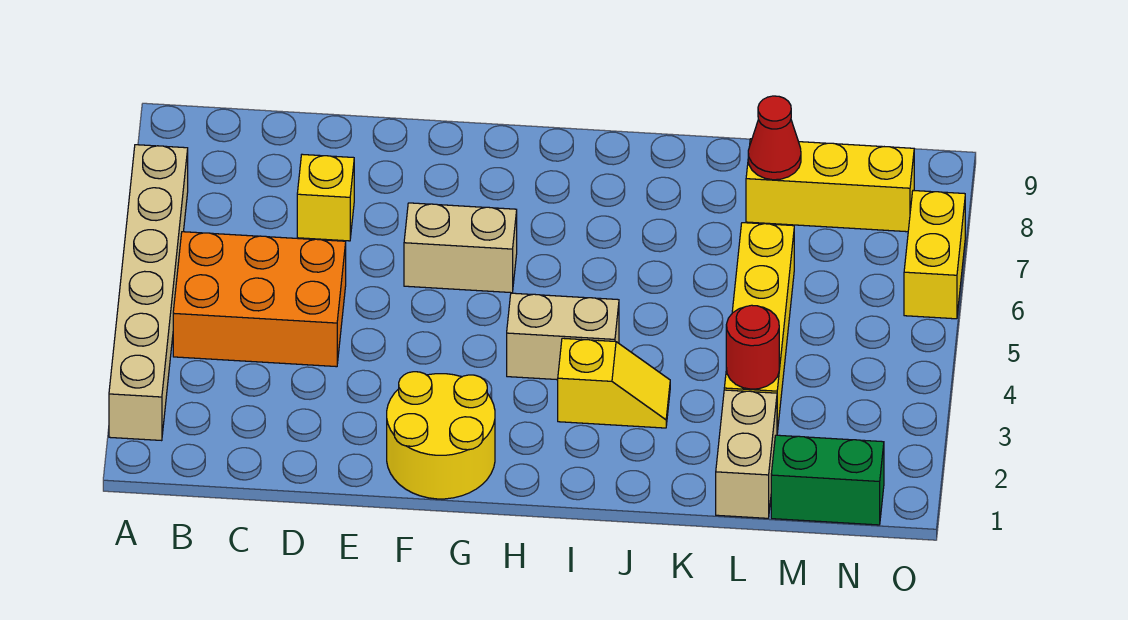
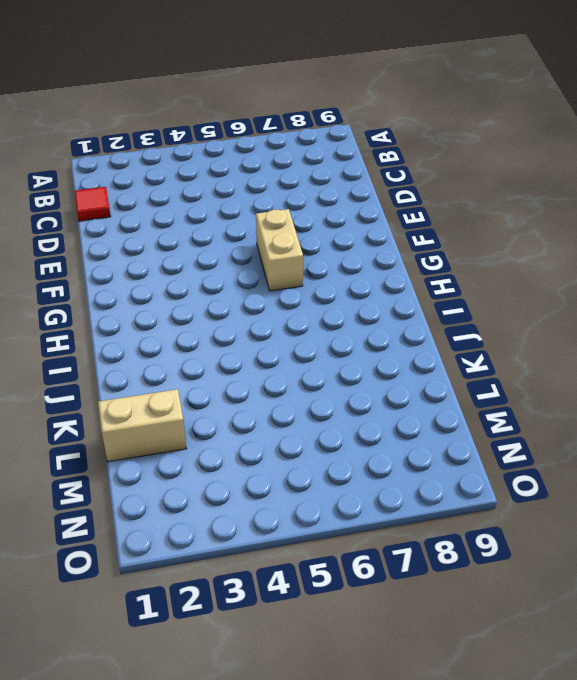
red tile C1 level 1 -> none
none -> tan brick A2:A7 level 1
none -> orange brick B4:D5 level 1
none -> yellow brick D7 level 1

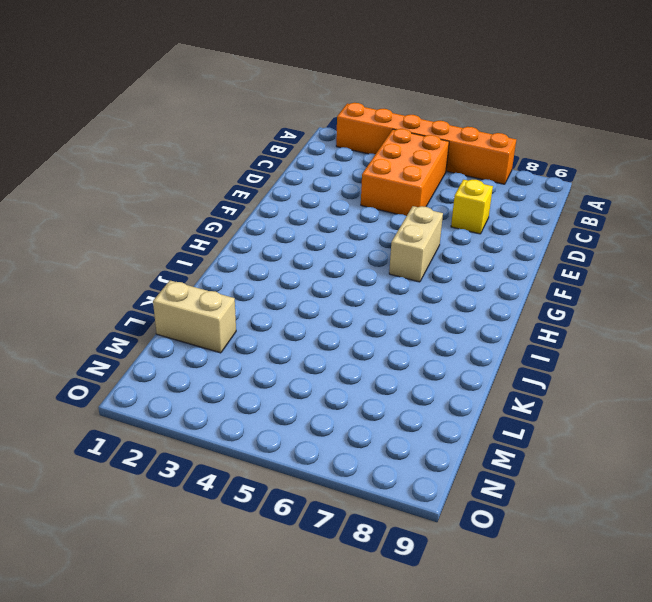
orange brick A2:A7 level 1 -> tan brick A2:A7 level 1
none -> yellow round brick F1:G2 level 1
none -> tan brick H4:I4 level 1
none -> yellow slope I3:J3 level 1 top I

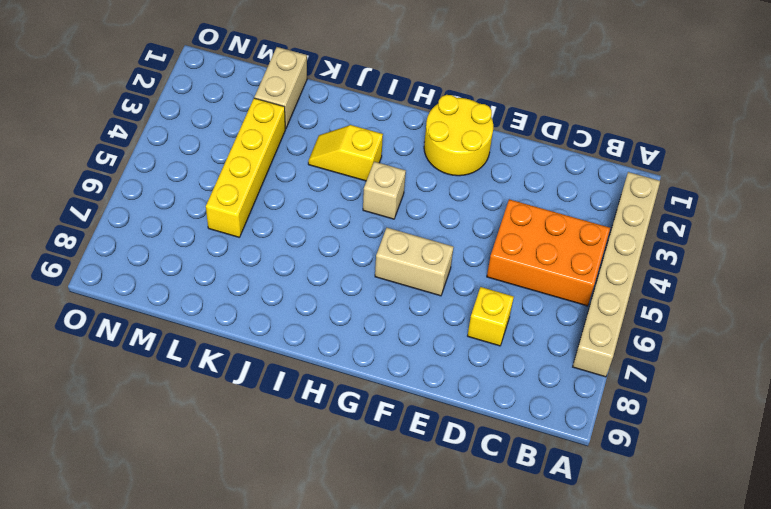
tan brick H4 level 1 -> tan brick H4:I4 level 1
none -> yellow brick L8:N8 level 1
none -> green brick M1:N1 level 1
none -> yellow brick O6:O7 level 1

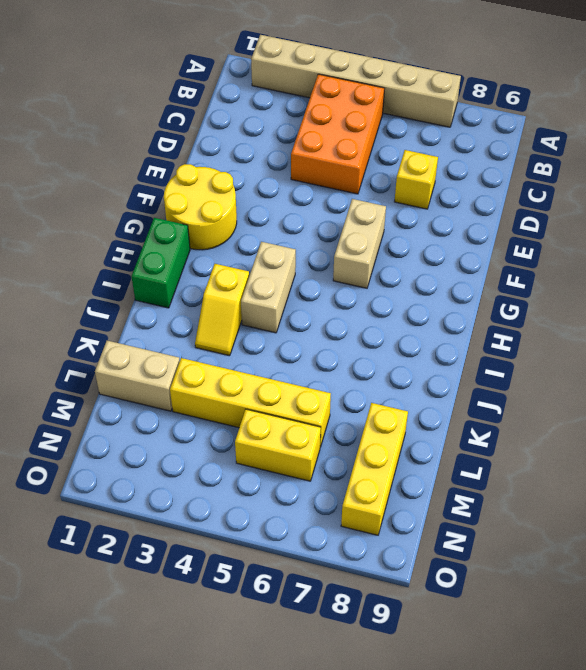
green brick H1:I1 level 1 -> green brick M1:N1 level 1
yellow brick M5:M6 level 1 -> yellow brick O6:O7 level 1
none -> red round brick L3 level 2
none -> red cone L8 level 2

